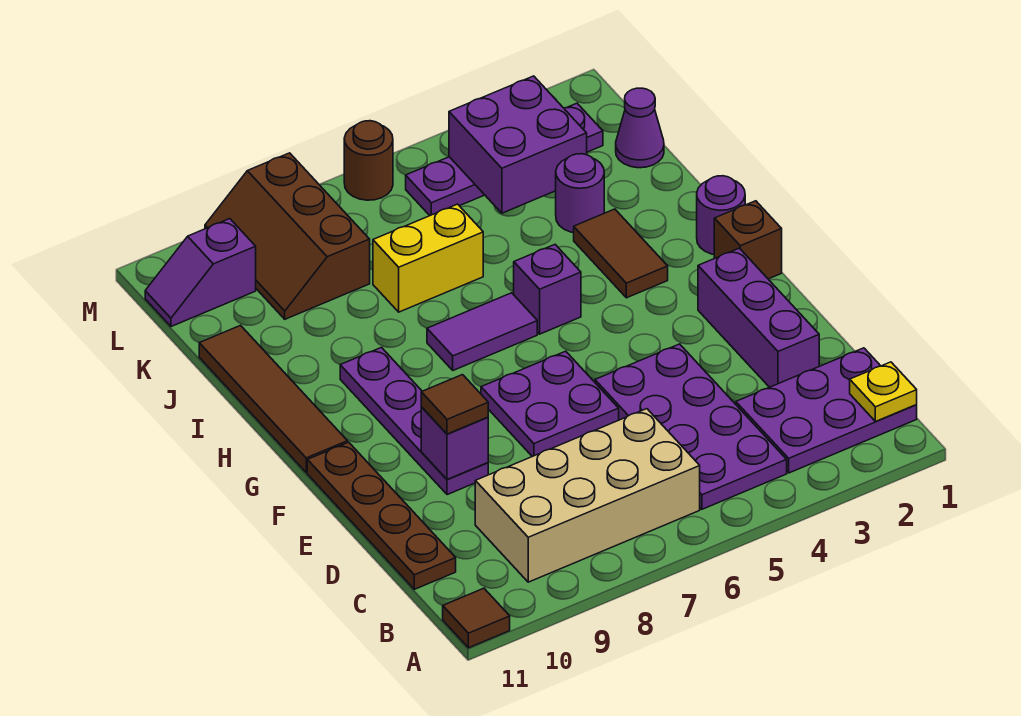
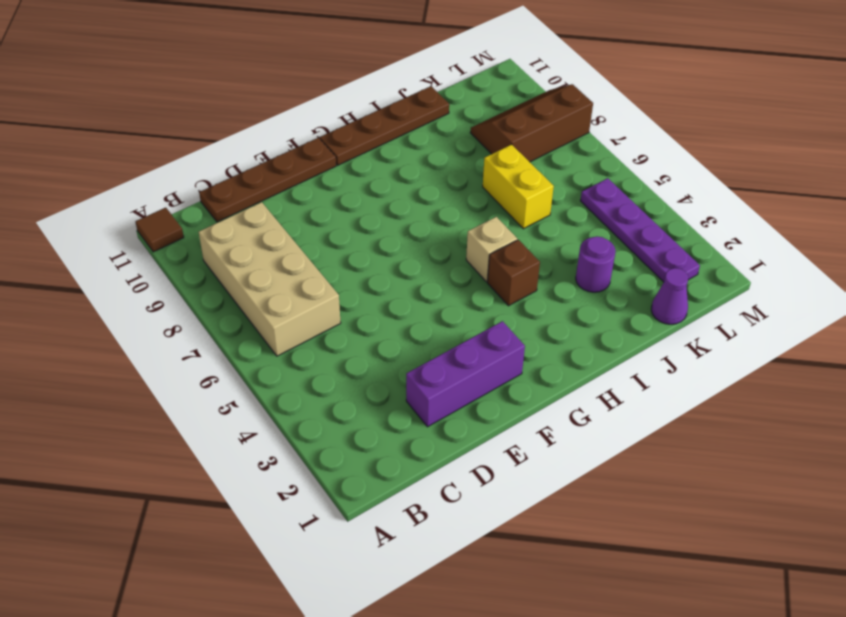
brown plate G11:J11 level 1 -> brown tile G11:J11 level 1
brown brick H4 level 1 -> brown brick G1 level 1
tan brick H5 level 1 -> purple brick H5 level 1
none -> purple plate B1:C3 level 1
none -> purple plate B4:E5 level 1
none -> purple plate E6:F7 level 1

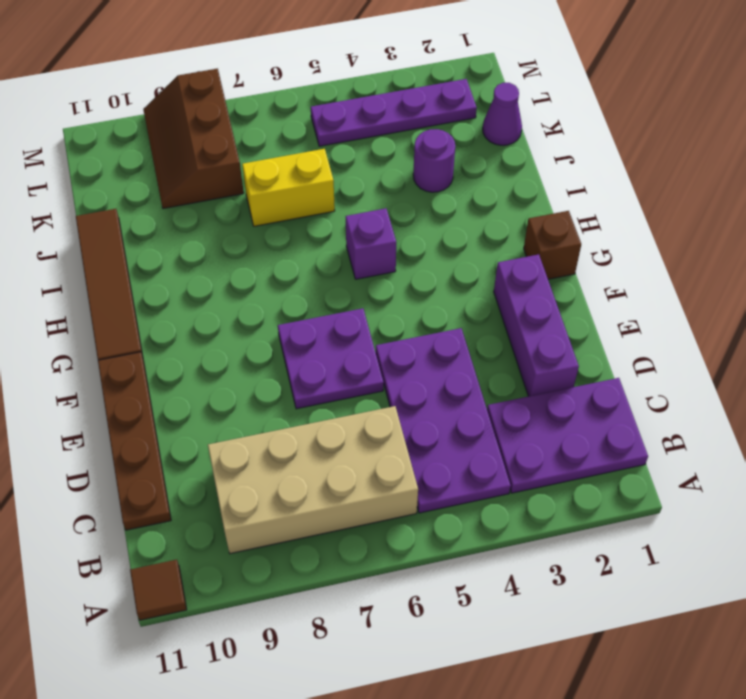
none -> purple plate E9:H9 level 1
none -> purple round brick H1 level 1
none -> brown tile H3:I3 level 1

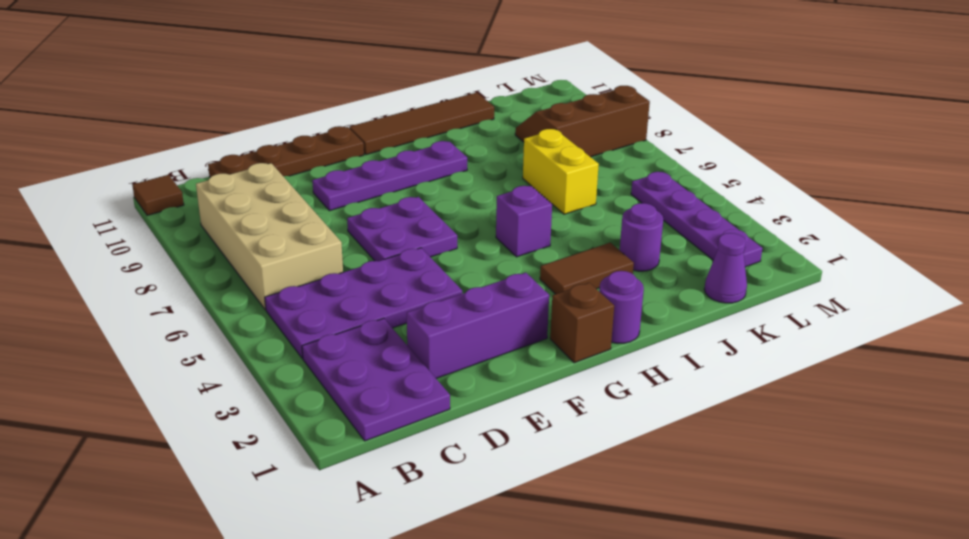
none -> purple tile H6:H7 level 1
none -> purple slope L10:L11 level 1 top 10
none -> brown round brick M6 level 1

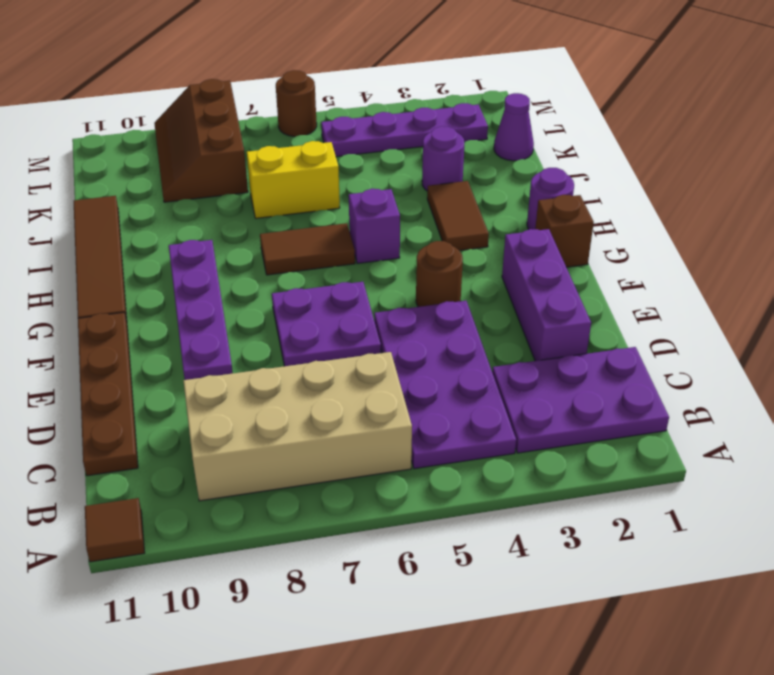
brown round brick F4 level 1 -> none
brown tile H6:H7 level 1 -> purple tile H6:H7 level 1
none -> purple slope L10:L11 level 1 top 10
none -> yellow plate B1 level 2
none -> purple brick E9 level 2

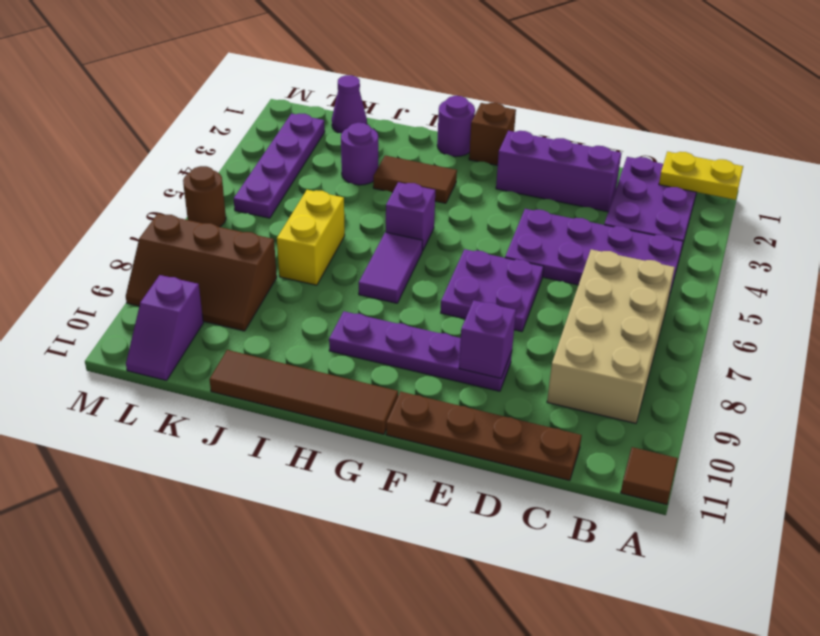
yellow plate A1:B1 level 2 -> yellow plate B1 level 2
none -> purple brick K3:L4 level 2
none -> brown tile E9 level 3

